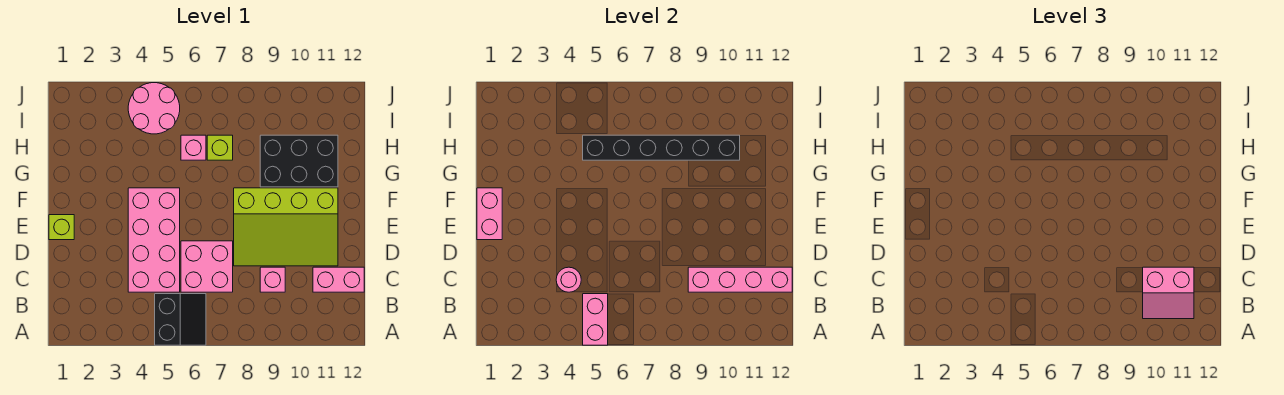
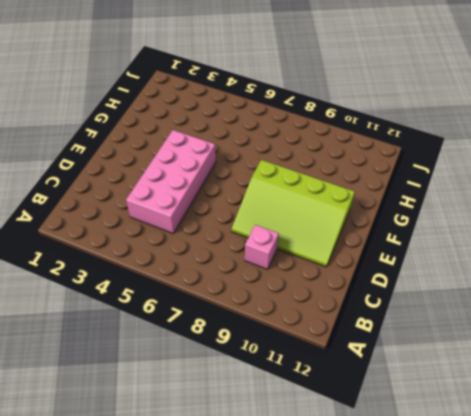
none -> black slope A5:B6 level 1 top 5
none -> pink brick C6:D7 level 1
none -> pink brick C11:C12 level 1

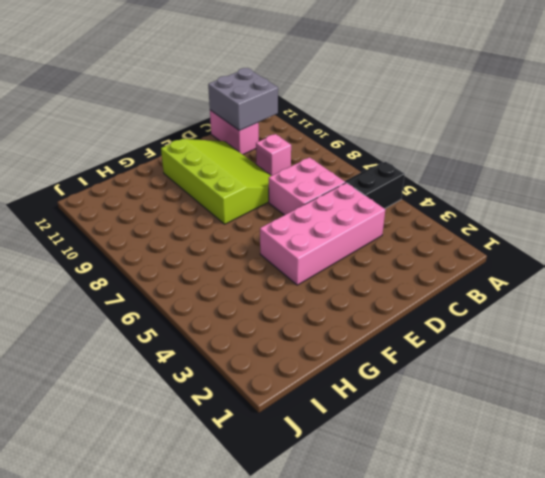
grey brick B11:C12 level 2 -> pink brick C9:C12 level 2
none -> lime brick E1 level 1
none -> black brick G9:H11 level 1
none -> pink brick H6 level 1

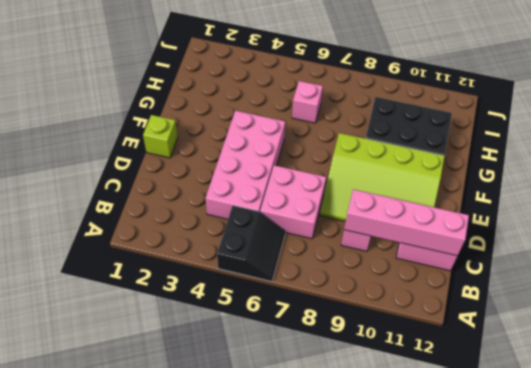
none -> lime brick H7 level 1
none -> pink round brick I4:J5 level 1
none -> pink brick A5:B5 level 2

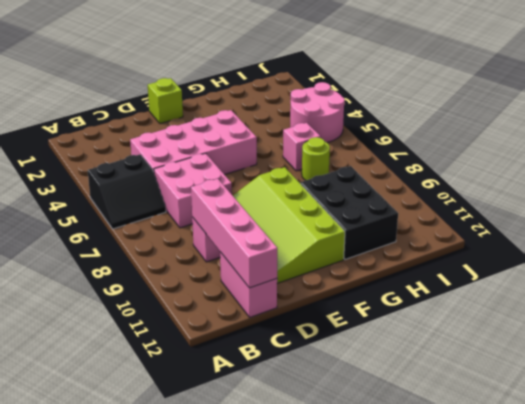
lime round brick H7 level 1 -> lime brick H7 level 1
none -> pink brick A5:B5 level 2
none -> pink round brick C4 level 2
none -> pink brick E1:F1 level 2

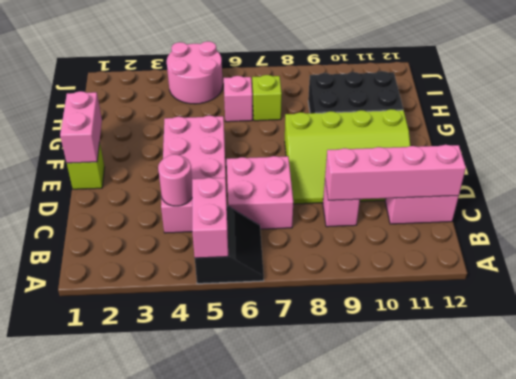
none -> black brick H5:H10 level 2
none -> pink slope B10:C11 level 3 top C

